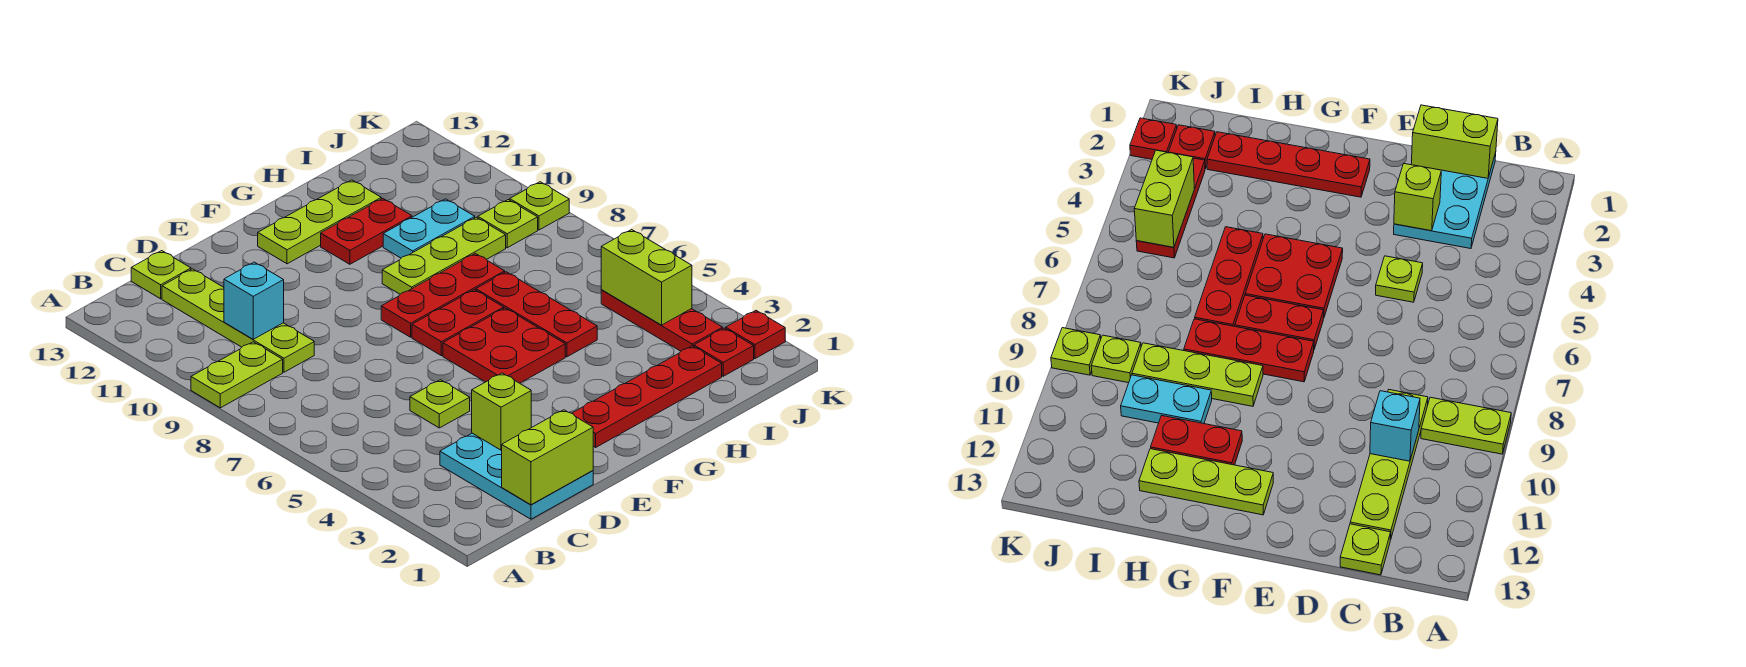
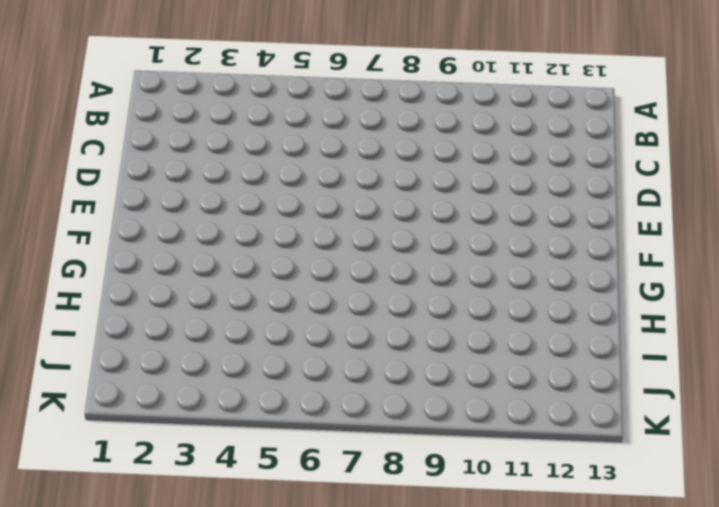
none -> lime plate A9:B9 level 1
none -> cyan plate C1:D3 level 1
none -> lime plate C9:C12 level 1

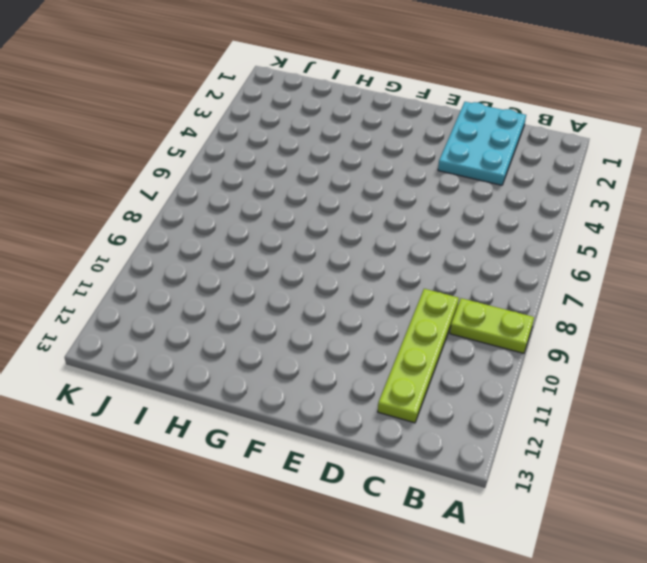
none -> lime plate C13 level 1
none -> lime plate D5 level 1
none -> red plate F2:I2 level 1

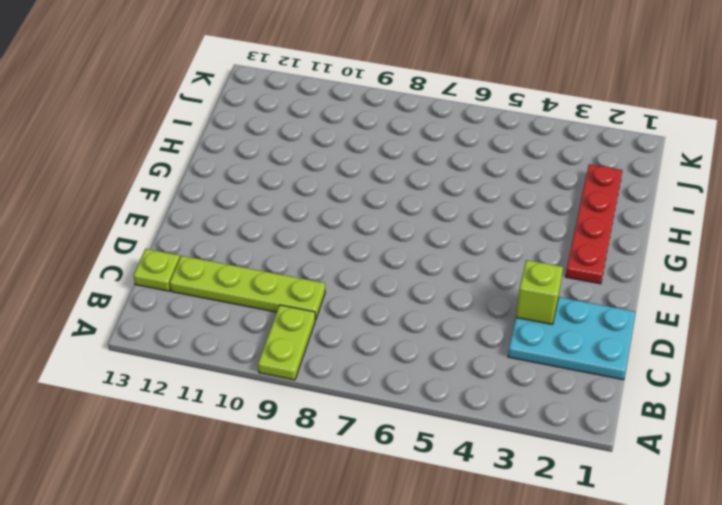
none -> lime plate D5 level 1
none -> red plate F5:G6 level 1
none -> red plate F7:G7 level 1

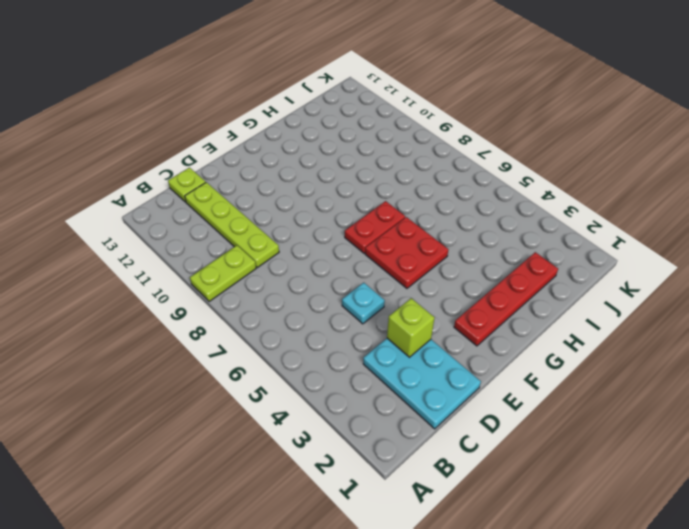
cyan plate D5 level 1 -> lime plate D5 level 1
none -> red plate F8:H8 level 1
none -> lime plate F12:H12 level 1
none -> lime plate G9:I9 level 1

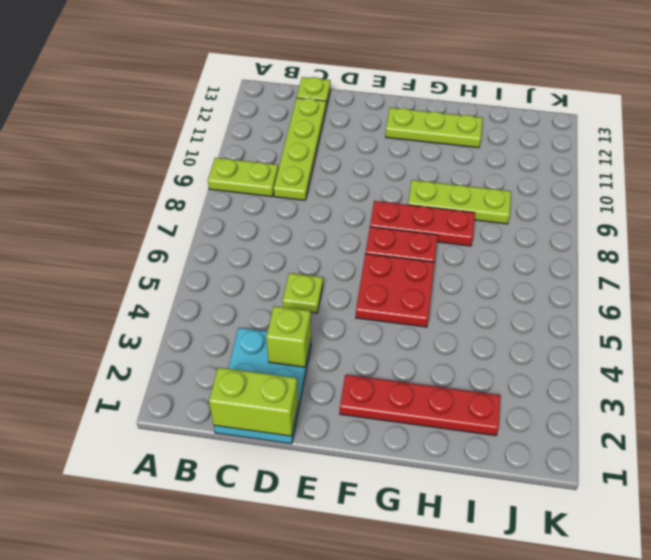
none -> red plate G11:H11 level 1
none -> red plate H5:H7 level 1
none -> cyan plate H10:I10 level 1

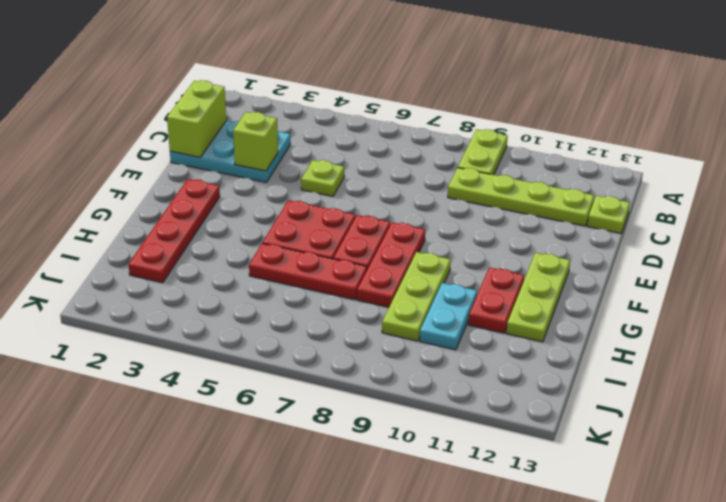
none -> red plate J2 level 1
none -> red plate J3:J5 level 1
none -> lime plate J9 level 1

